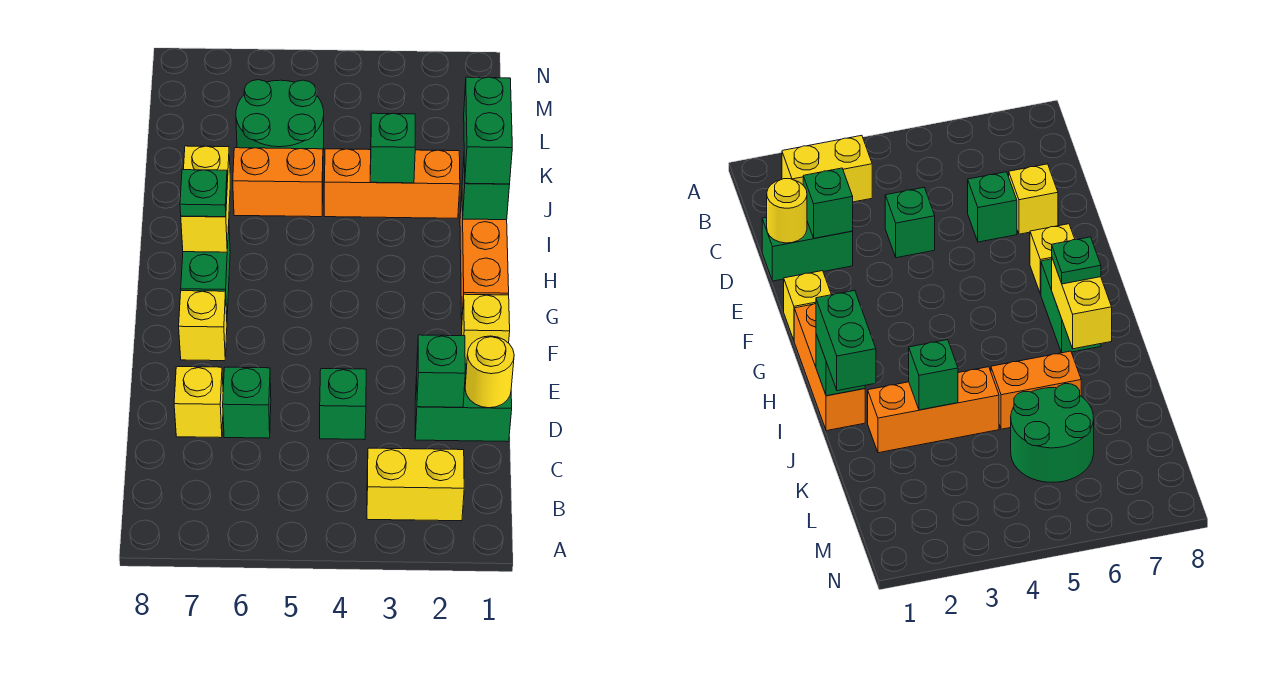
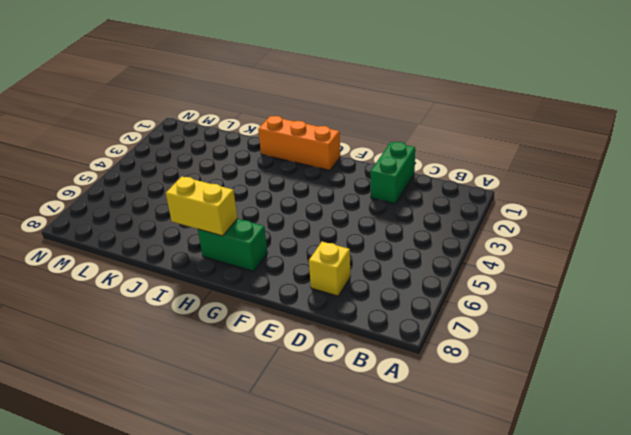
none -> yellow brick B2:B3 level 1
none -> green brick D4 level 1
none -> green brick D6 level 1

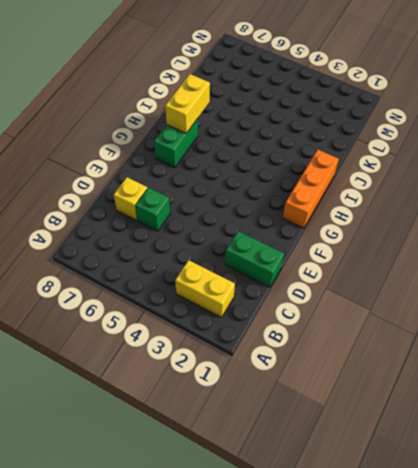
none -> green brick D4 level 1
none -> yellow brick F1 level 1
none -> yellow brick F7 level 1

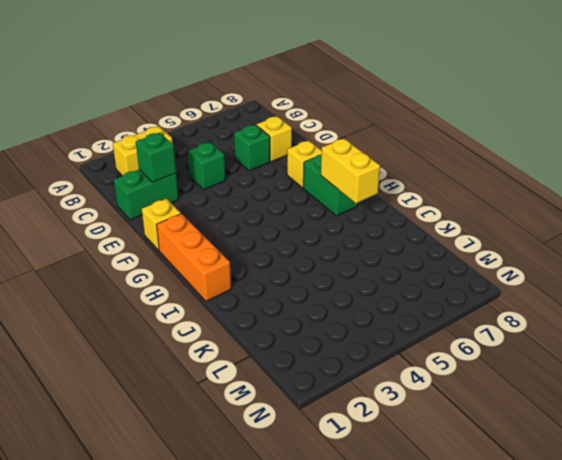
none -> orange brick J2:J4 level 1
none -> orange brick J5:J6 level 1
none -> green round brick K5:L6 level 1

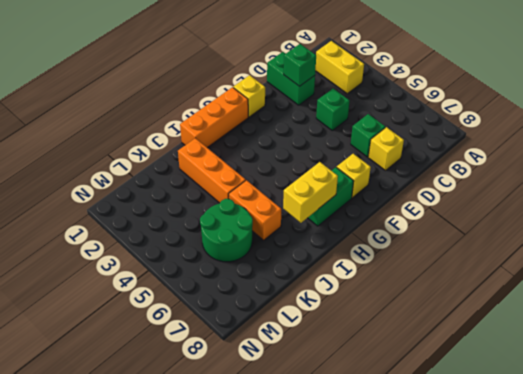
none -> yellow round brick D1 level 2
none -> green brick I1 level 2
none -> green brick J3 level 2

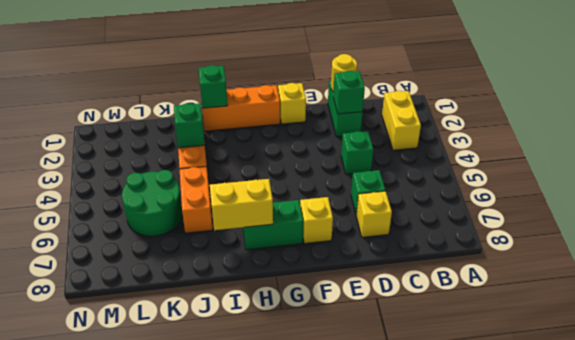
none -> green plate H7 level 3
none -> green brick I1:J1 level 3

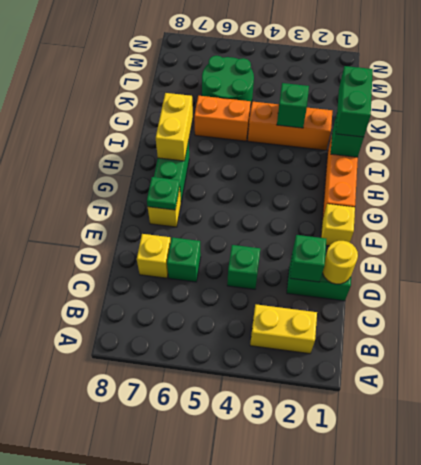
green plate F7 level 2 -> green plate H7 level 3

